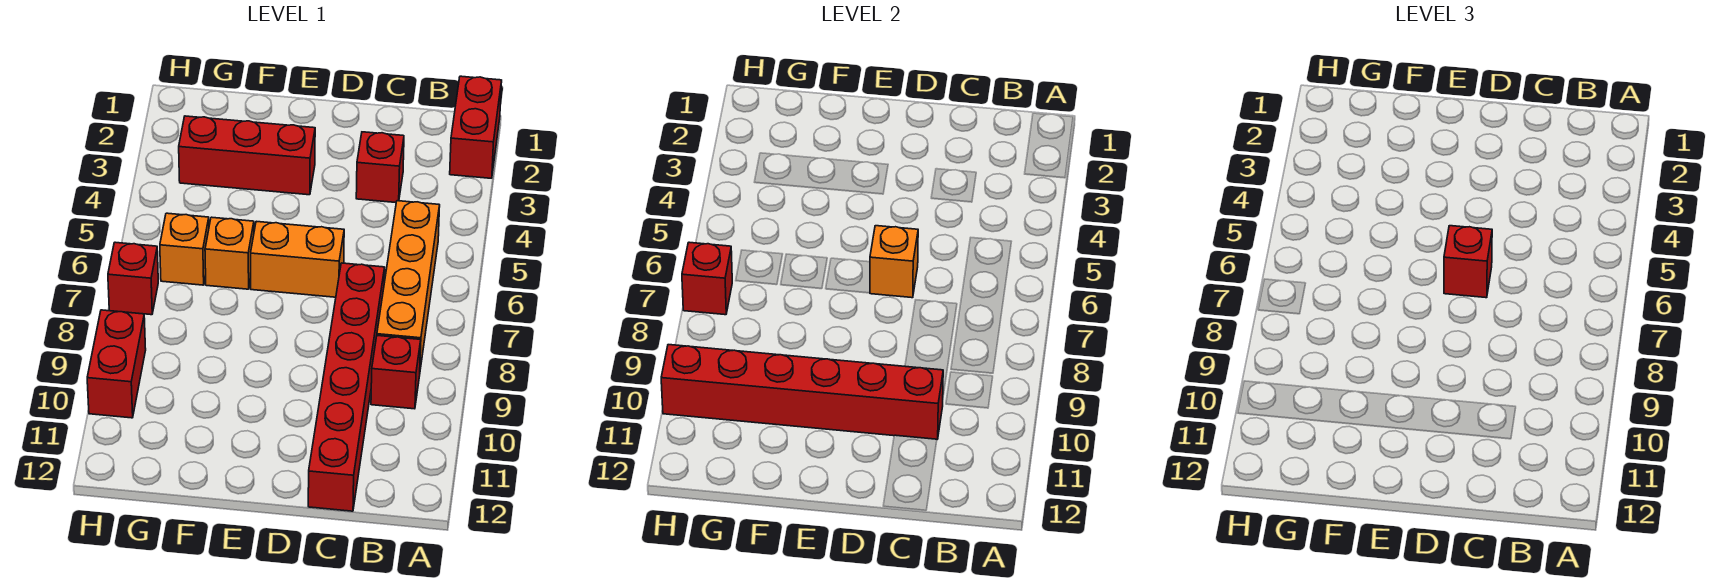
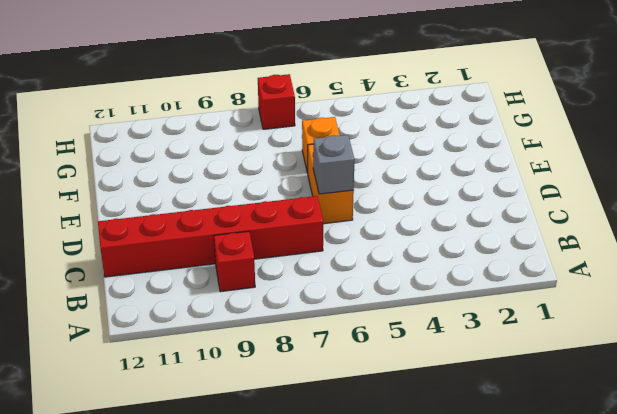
grey brick D6 level 2 -> orange brick D6 level 2
none -> red brick A1:A2 level 1
none -> orange brick B5:B8 level 1
none -> red brick C3 level 1

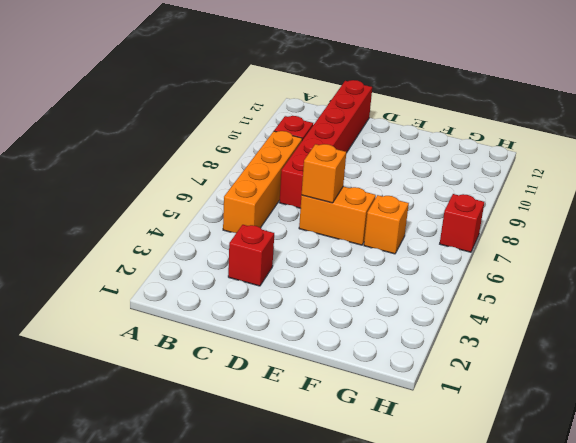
none -> red brick A1:A2 level 1
none -> red brick E3:G3 level 1
none -> orange brick G6 level 1

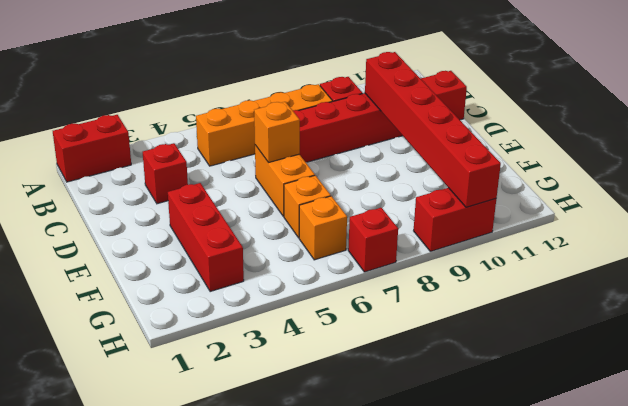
none -> red brick H7 level 2
none -> red brick D6 level 3

